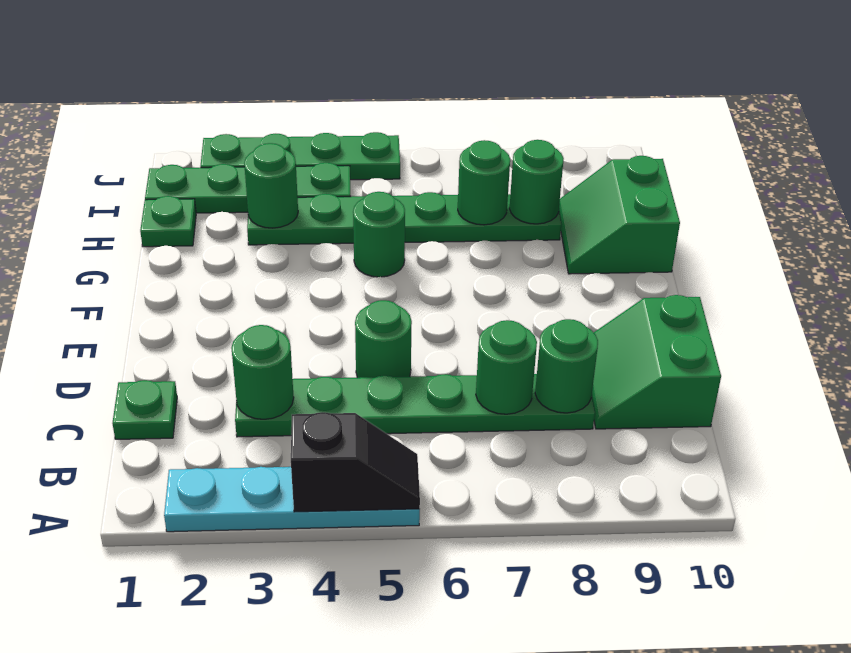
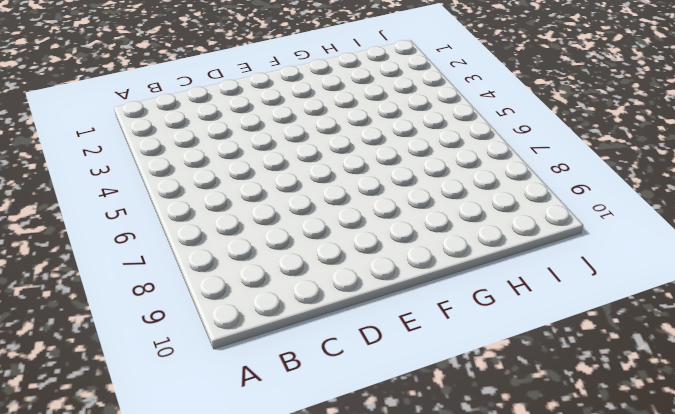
none -> cyan plate A2:A5 level 1
none -> green plate C1 level 1
none -> green plate C3:C8 level 1

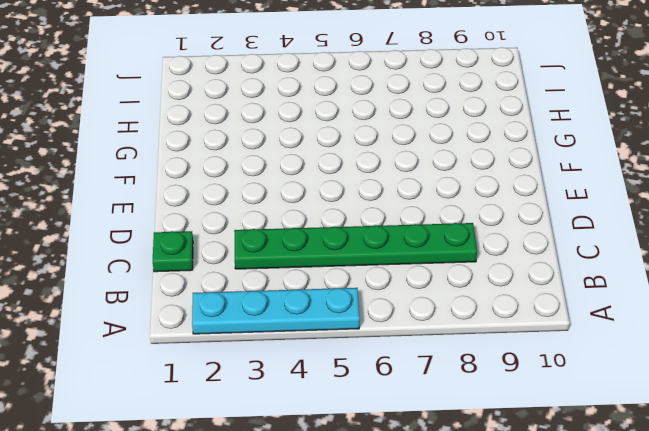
none -> green slope C9:D10 level 1 top 10
none -> green round brick D5 level 1
none -> green round brick G5 level 1

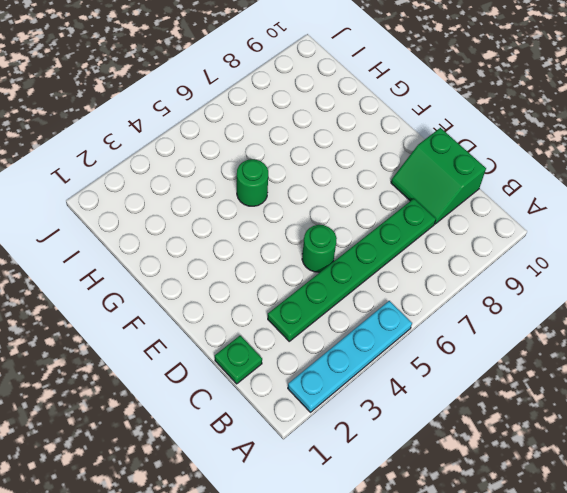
none -> green slope G9:H10 level 1 top 10
none -> green plate H1 level 1
none -> green plate H3:H8 level 1

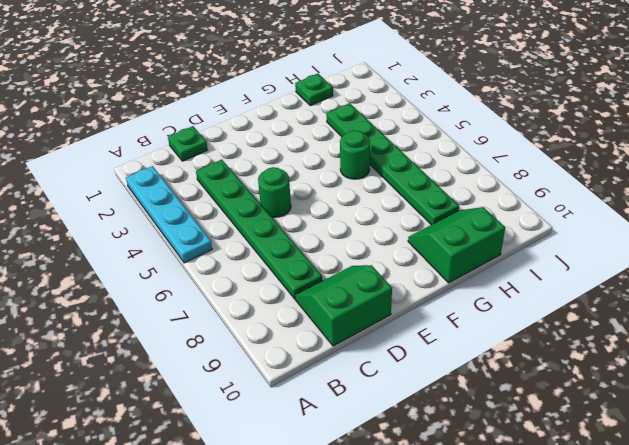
none -> green plate I1:I4 level 1
none -> green plate J2:J5 level 1
none -> black slope A4:A5 level 2 top 4

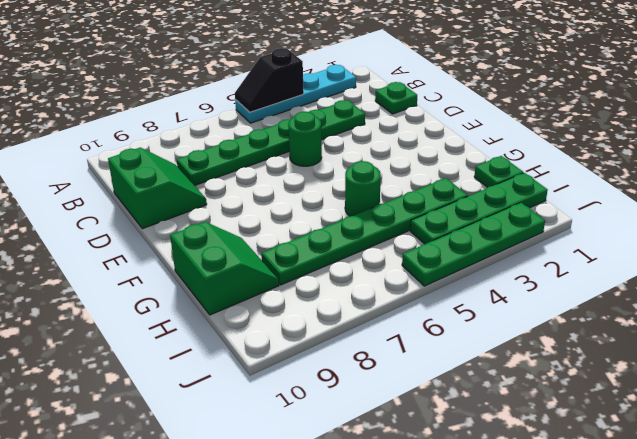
none -> green round brick C3 level 2
none -> green round brick C7 level 2
none -> green round brick C8 level 2

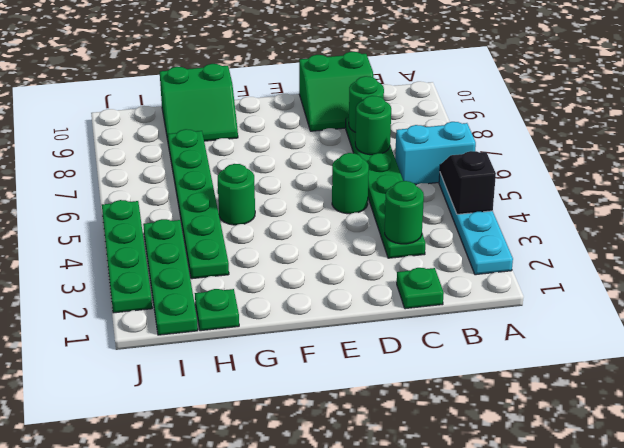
cyan brick A6:B6 level 1 -> none
none -> green round brick H3 level 2
none -> green round brick H7 level 2
none -> green round brick H8 level 2

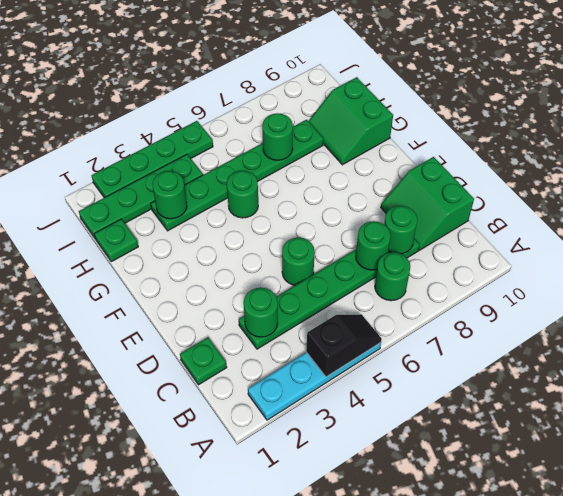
green round brick B7 level 1 -> green round brick H8 level 2

